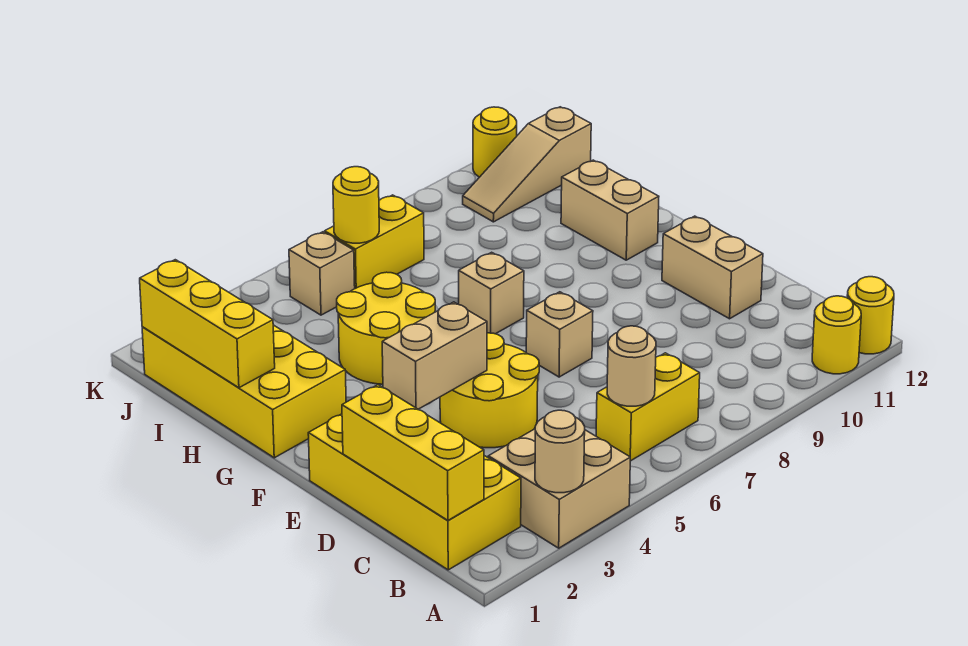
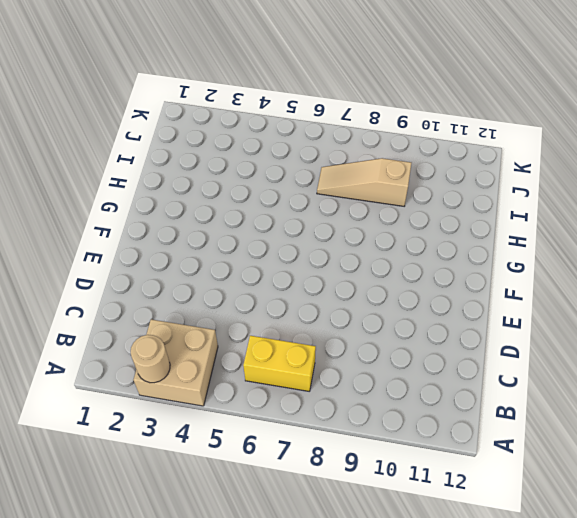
tan slope I7:I9 level 1 top 9 -> tan slope J10:J12 level 1 top 12
none -> yellow round brick A11 level 1
none -> yellow round brick A12 level 1
none -> yellow brick B1:E2 level 1

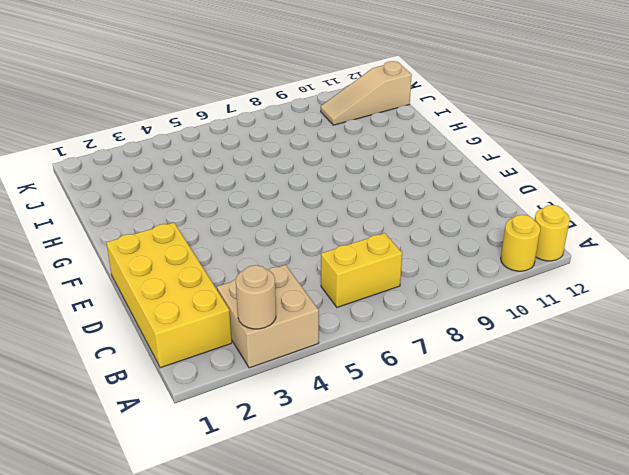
none -> yellow round brick D4:E5 level 1
none -> tan brick D11:E11 level 1
none -> tan brick E7 level 1

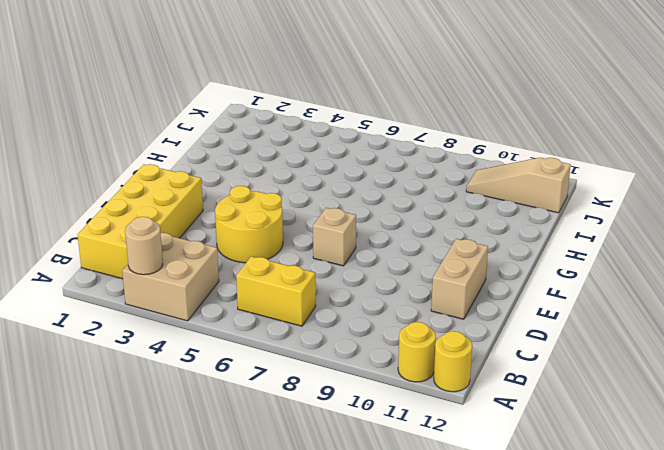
none -> yellow brick G1:J2 level 1
none -> yellow round brick G4:H5 level 1
none -> tan brick G7 level 1

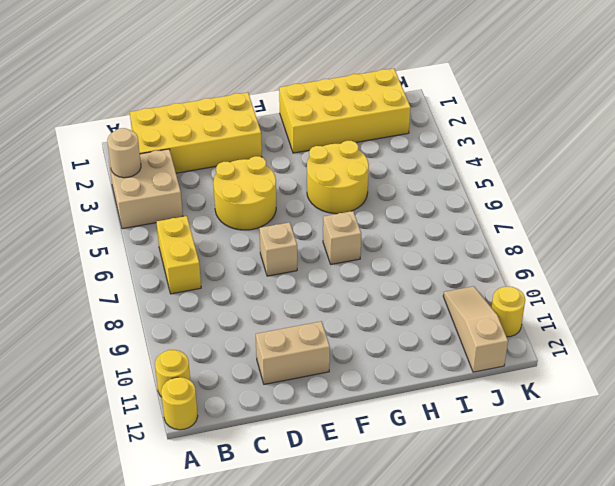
none -> tan brick G11:H11 level 1
none -> tan brick J5 level 1
none -> yellow brick J6:J7 level 1

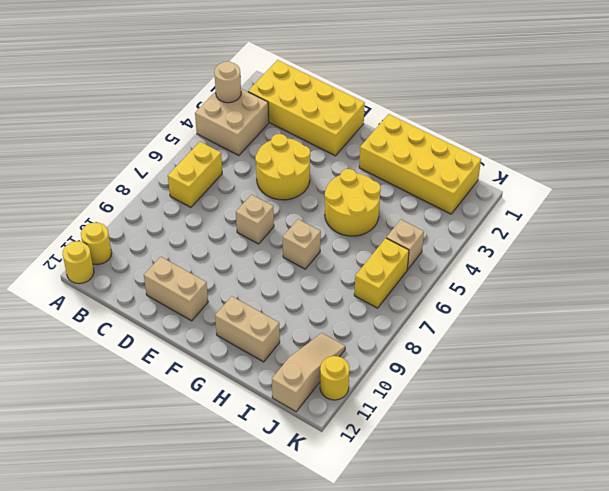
none -> yellow brick B1:D1 level 2
none -> tan round brick B6 level 2
none -> tan brick E3:E4 level 2

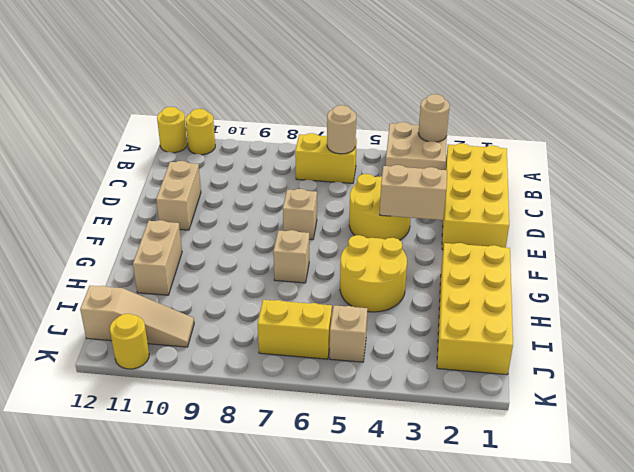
none -> yellow brick B1:D1 level 2
none -> yellow brick H1:J1 level 2
none -> yellow round brick J6 level 2

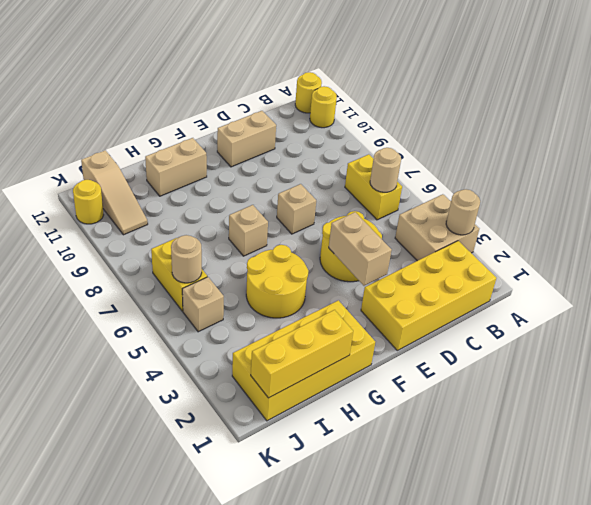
tan round brick J6 level 2 -> yellow round brick J6 level 2
none -> yellow brick B1:D1 level 2

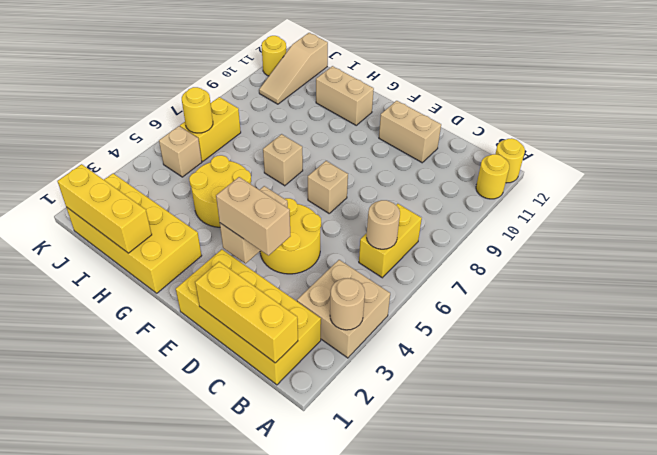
tan brick D3:E3 level 3 -> none

